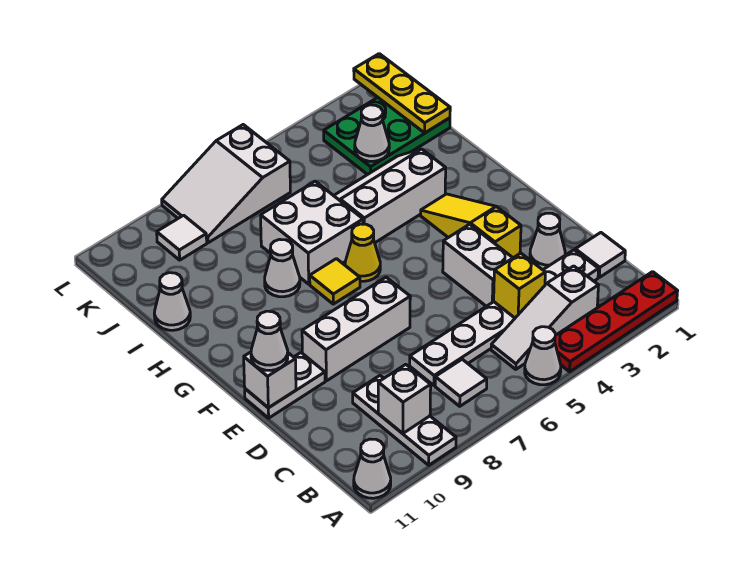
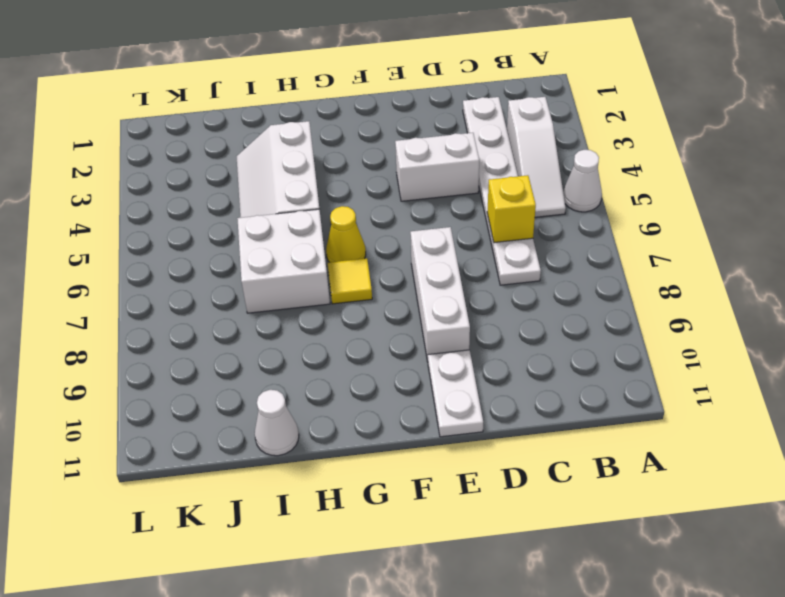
yellow brick C6 level 2 -> yellow brick C4 level 2
none -> red plate A1:A4 level 1
none -> white plate A9:C9 level 1
none -> white cone A11 level 1

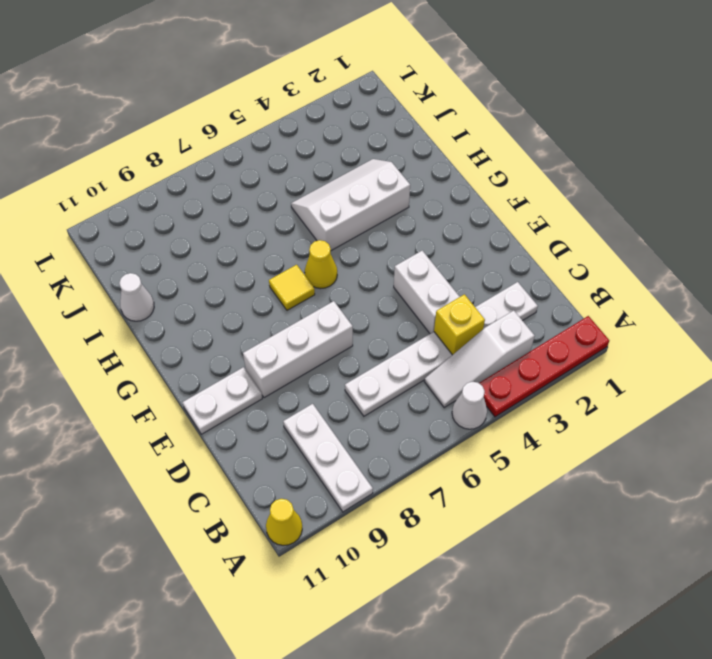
yellow cone A11 level 1 -> white cone A11 level 1
none -> white tile B7 level 1
none -> white tile C1 level 1
none -> white cone D2 level 1

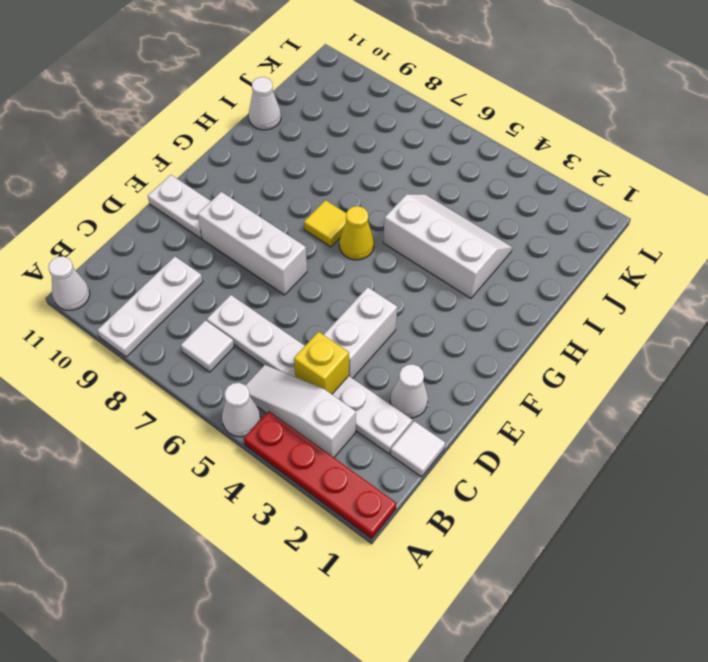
none -> yellow slope E3:G3 level 1 top E
none -> white brick H6:I7 level 1
none -> white cone H8 level 1

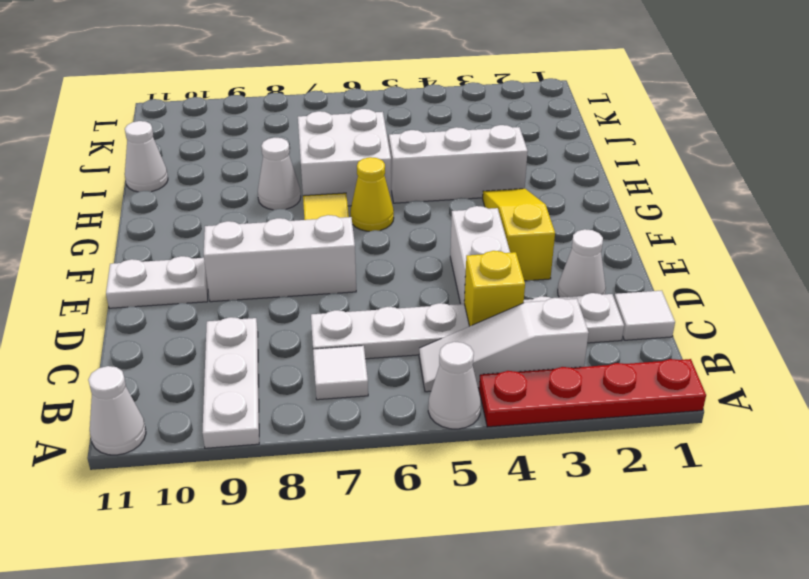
none -> green plate J1:K3 level 1
none -> white slope K6:L8 level 1 top 6
none -> white tile K9 level 1

